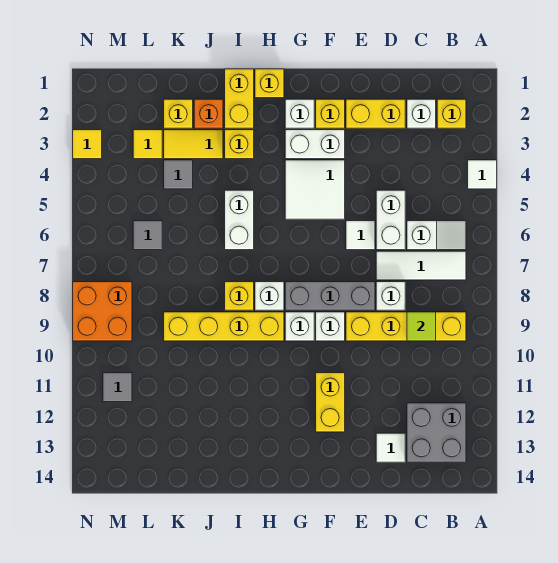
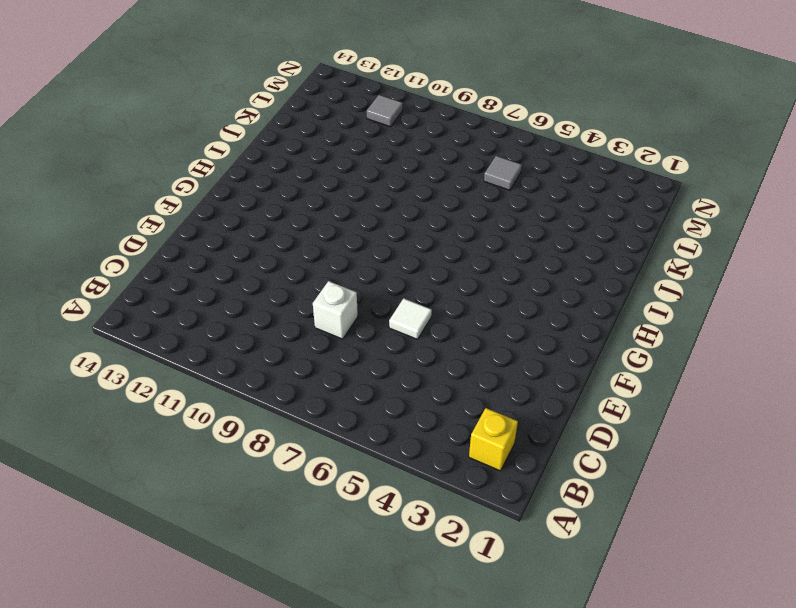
none -> white tile A4 level 1
none -> white slope B6:C6 level 1 top C
none -> white tile B7:D7 level 1
none -> yellow brick B9:E9 level 1

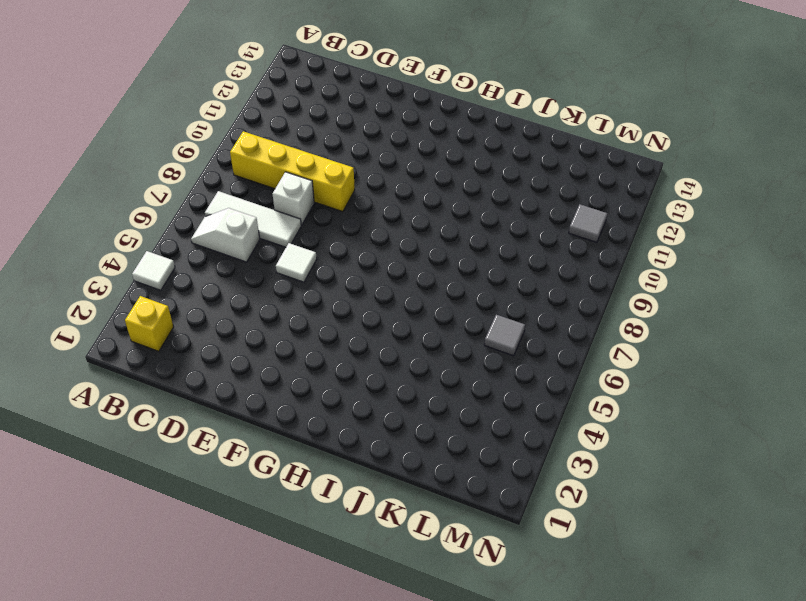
none -> grey brick B12:C13 level 1
none -> white brick C2 level 1
none -> yellow brick D2:E2 level 1
none -> white brick D5:D6 level 1

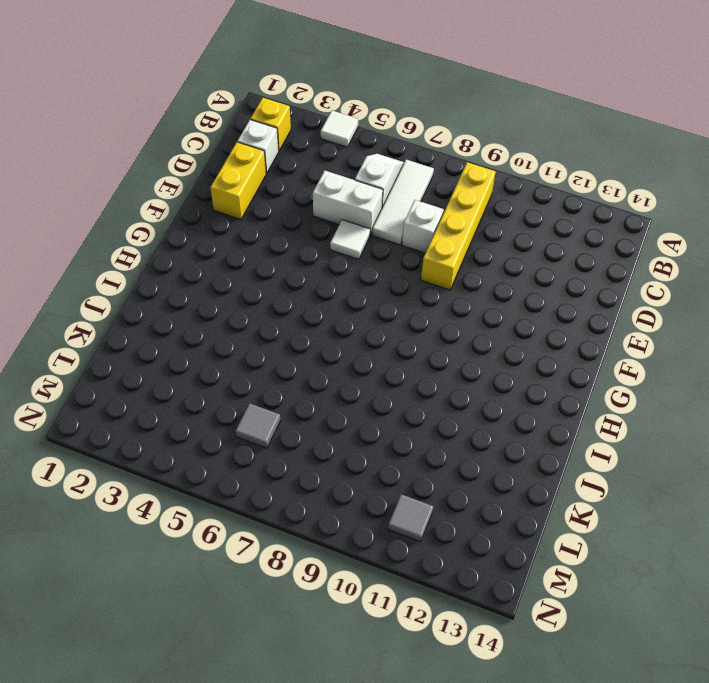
none -> grey brick B12:C13 level 1
none -> white tile D13 level 1
none -> grey brick E8:G8 level 1
none -> yellow brick F2 level 1

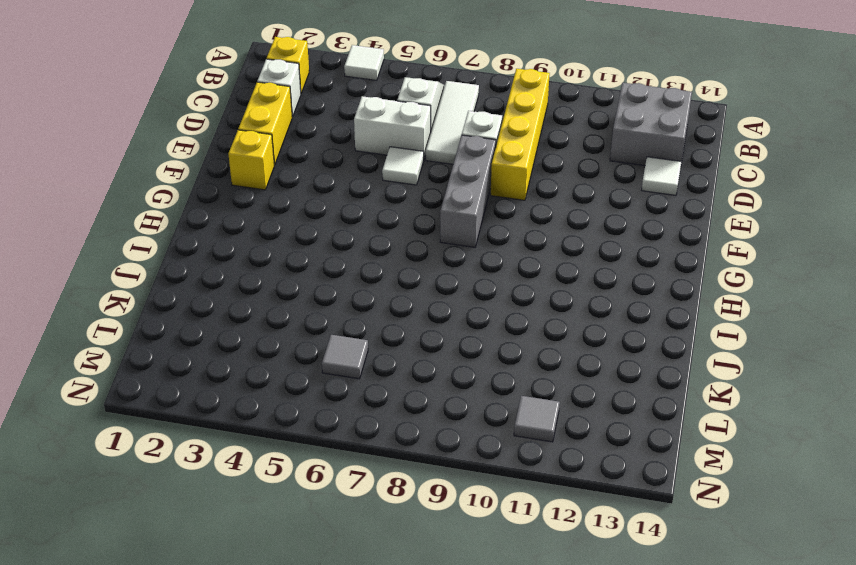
none -> white brick F3:G3 level 1
none -> white tile F4:G5 level 1
none -> white brick F9 level 1
none -> yellow brick F11:F12 level 1

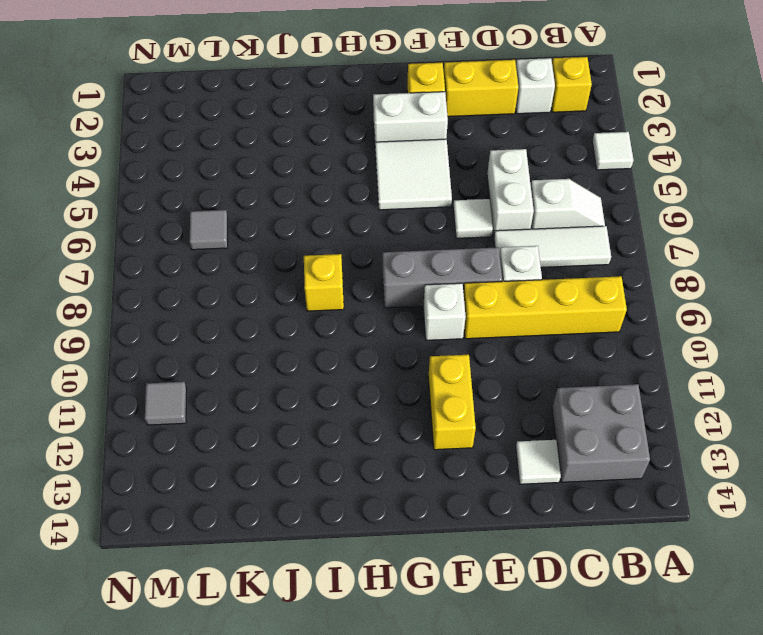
none -> white brick G2 level 1
none -> white brick G9 level 1
none -> yellow brick H1 level 1
none -> white brick H8 level 1

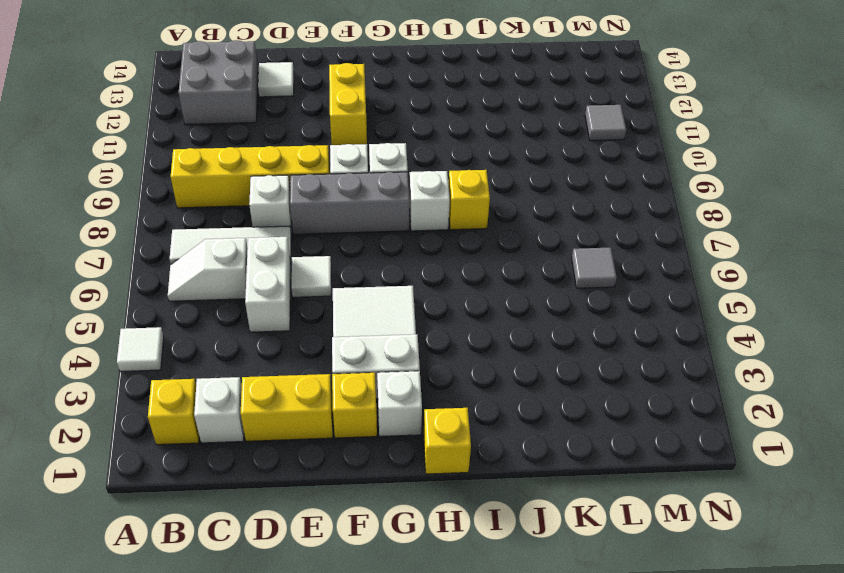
none -> yellow brick H9:K9 level 1
none -> yellow brick I1:I2 level 1
none -> yellow brick I3 level 1
none -> white brick I5:I6 level 1

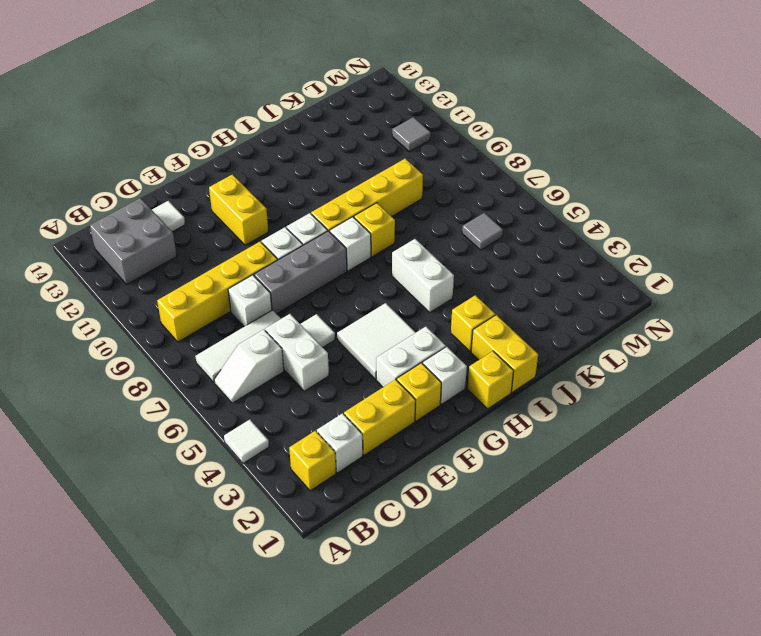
none -> orange brick J2 level 1
none -> yellow tile J3:K3 level 1
none -> yellow brick K2 level 1
none -> grey tile K4 level 1

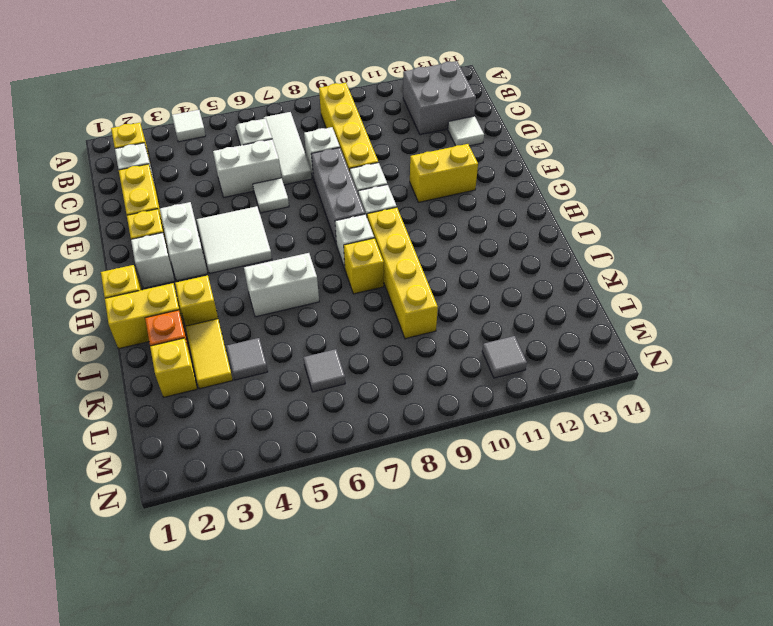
none -> yellow tile L3 level 1
none -> orange brick M8:N9 level 1
none -> yellow tile N3 level 1
none -> lime tile C9 level 2

